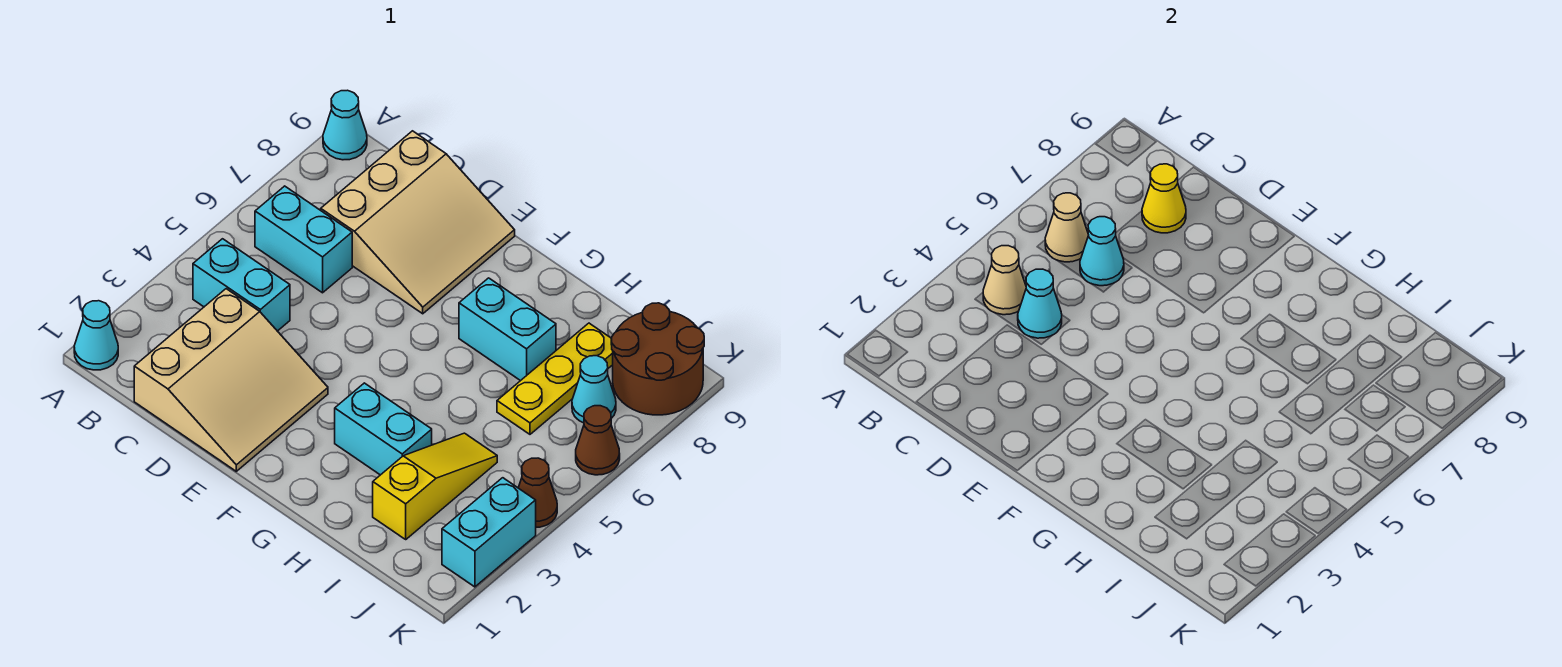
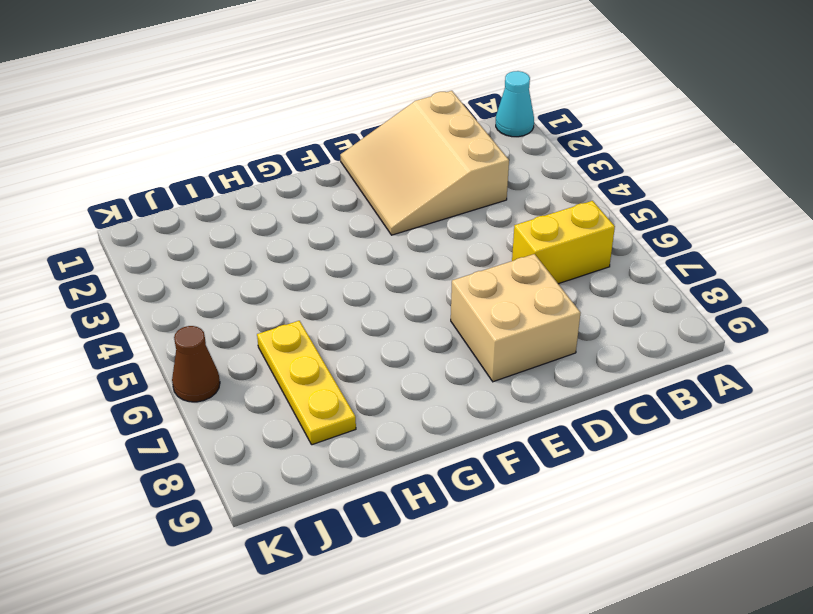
yellow brick B6:C6 level 1 -> cyan brick B6:C6 level 1
tan brick D7:E8 level 1 -> tan slope C7:E9 level 1 top C
none -> cyan cone A9 level 1
none -> cyan brick B4:C4 level 1
none -> cyan brick G3:H3 level 1

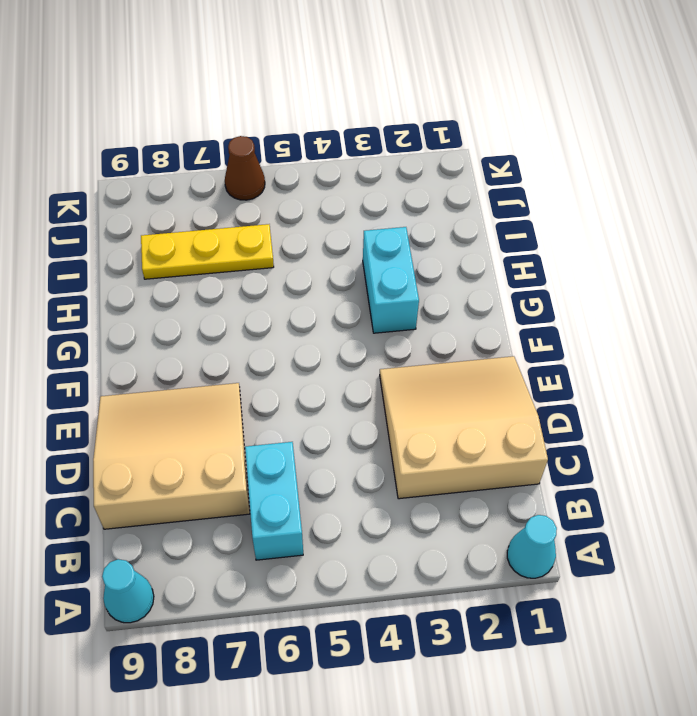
none -> cyan brick B4:C4 level 1
none -> cyan brick G7:H7 level 1
none -> yellow slope I2:I4 level 1 top 2

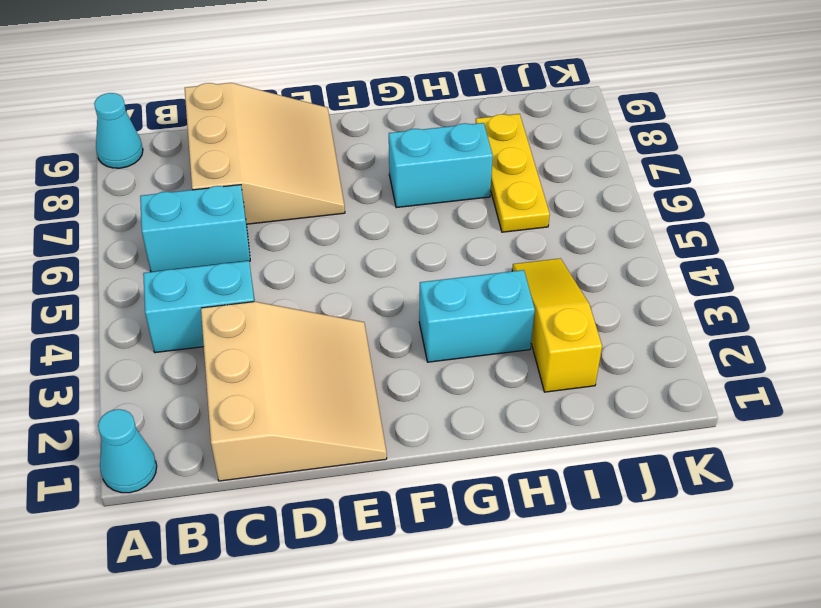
none -> cyan cone J7 level 1
none -> brown round brick J8:K9 level 1
none -> cyan brick K2:K3 level 1

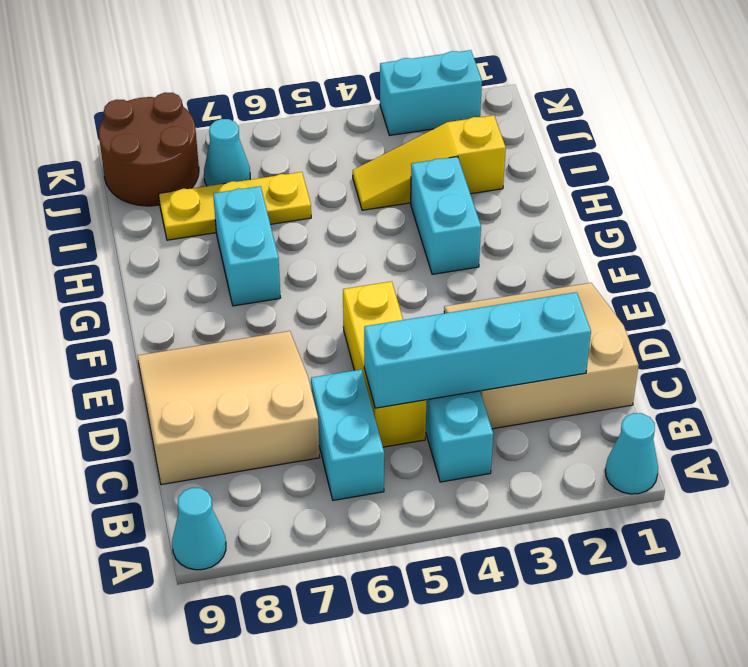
cyan brick C2:C5 level 2 -> cyan cone C4 level 2
yellow brick C5:E5 level 1 -> none
none -> brown cone K4 level 1
none -> brown cone K6 level 1
none -> tan cone B4 level 2

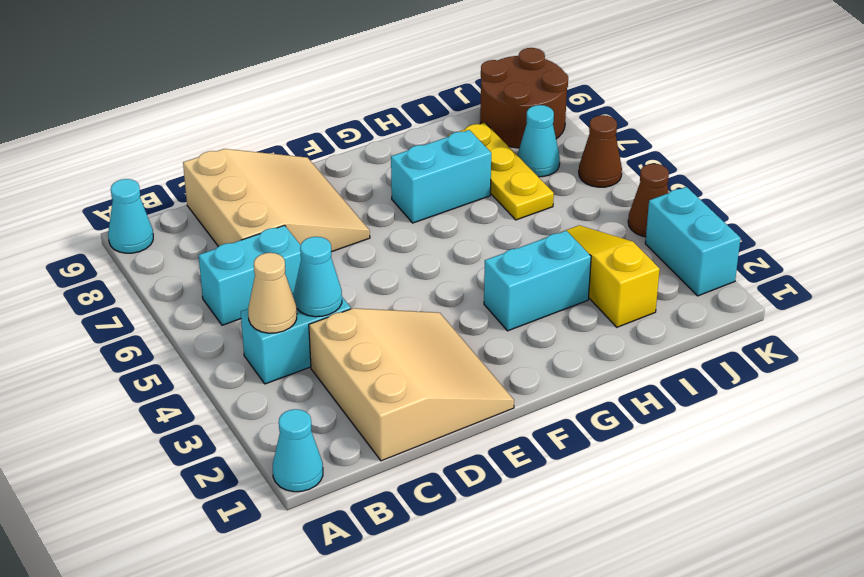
none -> tan cone B6 level 2
none -> cyan cone C6 level 2
none -> yellow cone C8 level 2

